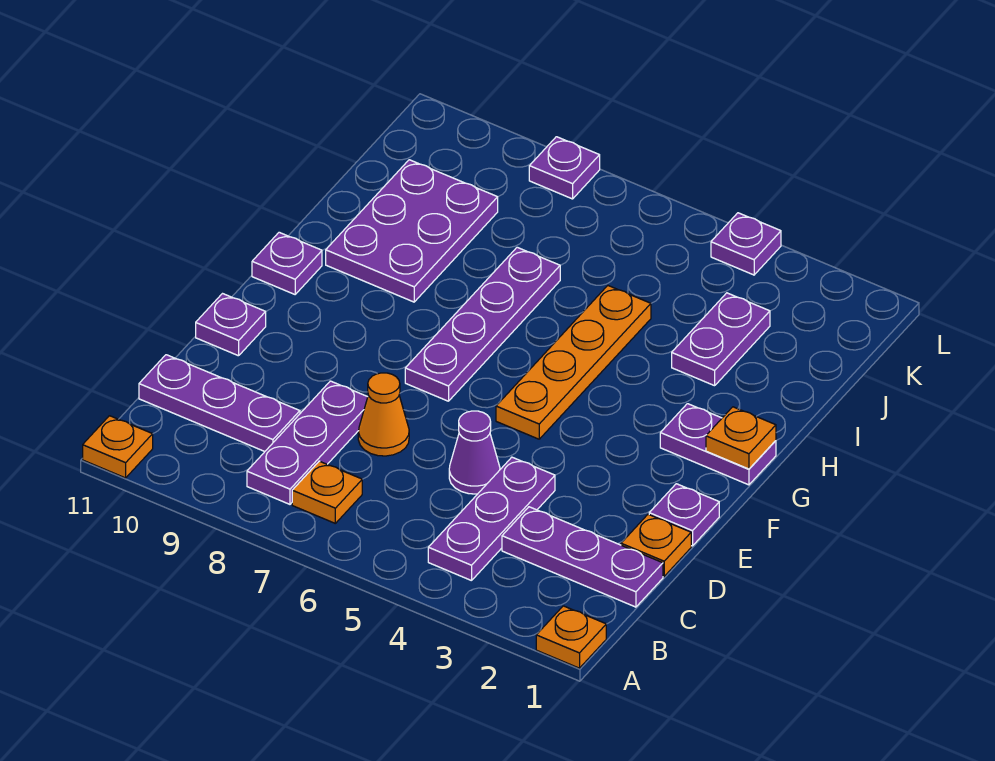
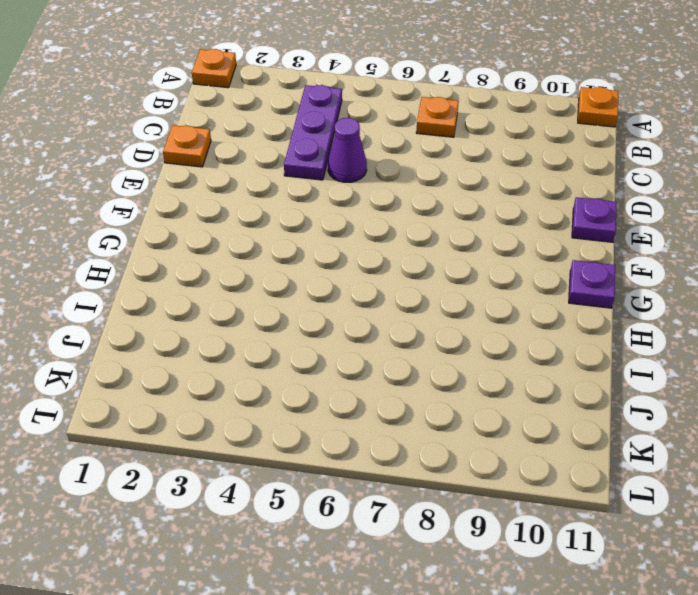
none -> purple plate B8:D8 level 1
none -> purple plate C1:C3 level 1
none -> purple plate C9:C11 level 1

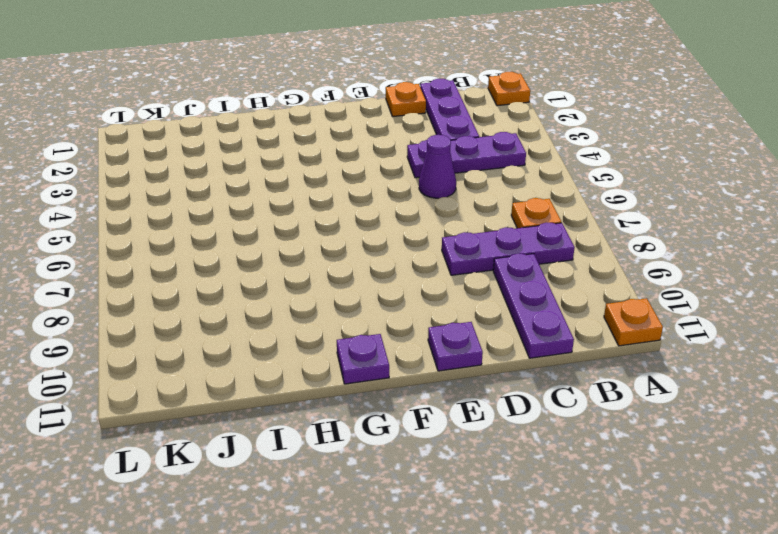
none -> orange cone D7 level 1
none -> purple plate E1 level 1
none -> orange plate F5:I5 level 1

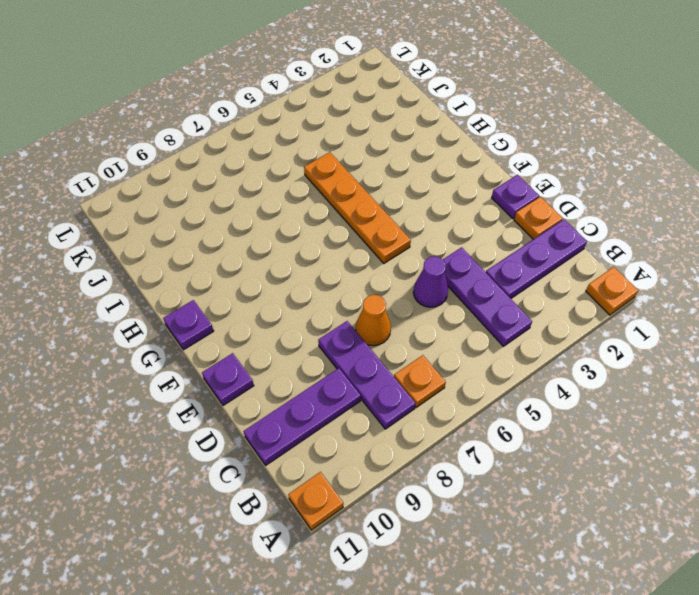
none -> purple plate F7:I7 level 1
none -> purple plate G1:G2 level 1
none -> purple plate H9:J10 level 1

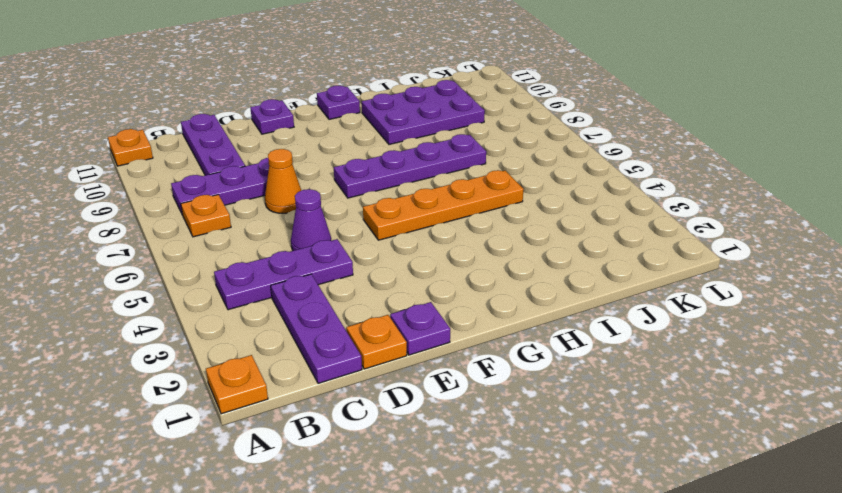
none -> purple plate G1:G2 level 1
none -> purple plate I3:J3 level 1
none -> purple plate L4 level 1

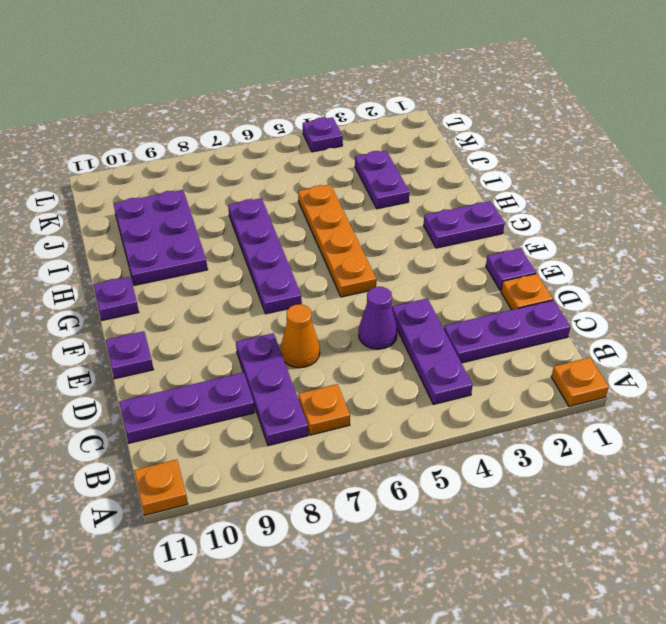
none -> purple plate L8 level 1
none -> orange plate G1 level 2

